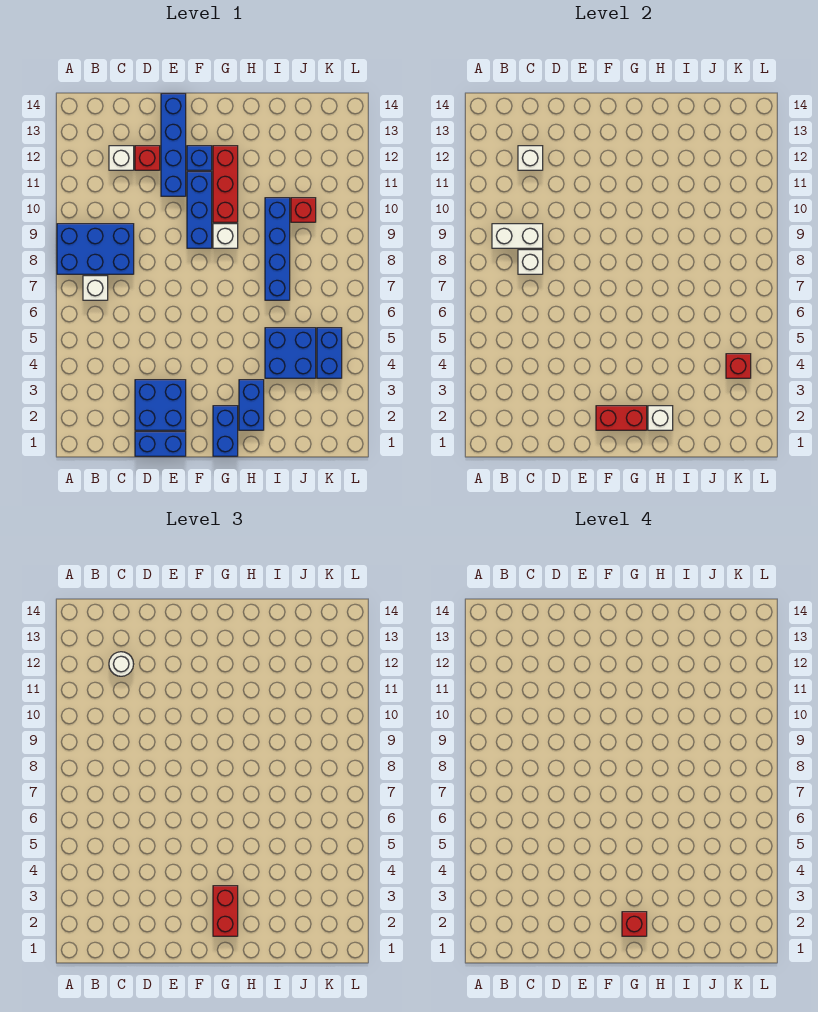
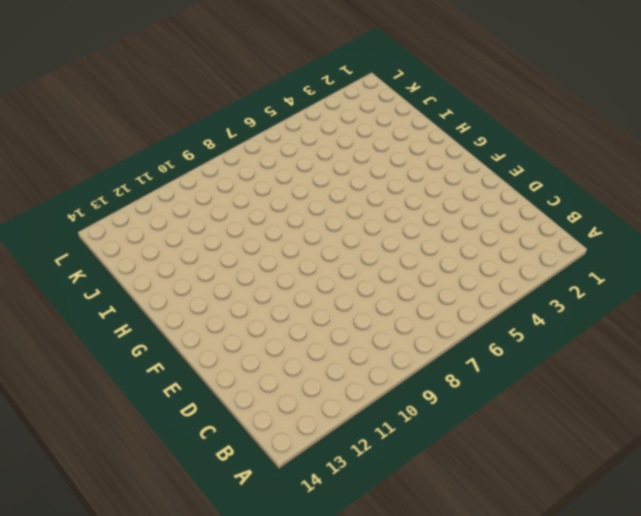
none -> blue brick A8:C9 level 1
none -> white brick B7 level 1
none -> white brick C12 level 1

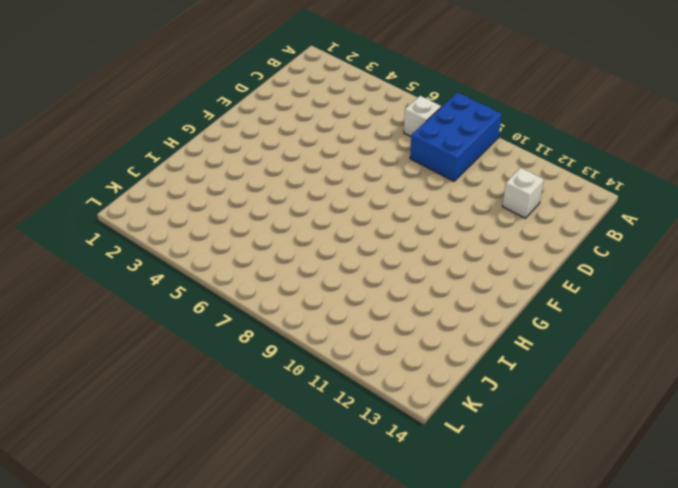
none -> blue brick D1:E1 level 1
none -> blue brick D2:E3 level 1
none -> red brick D12 level 1

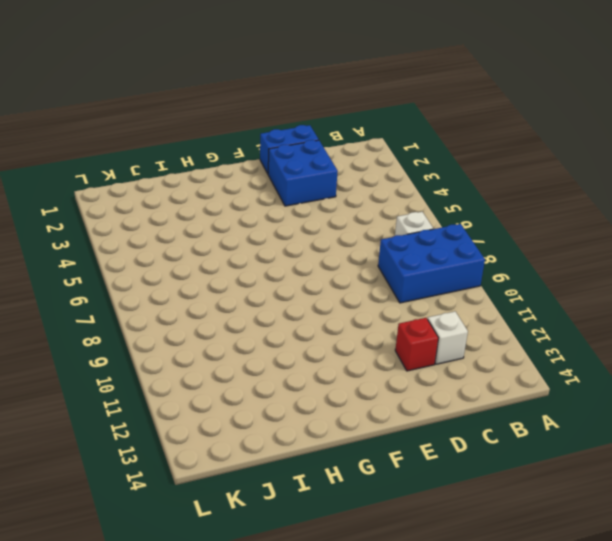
none -> blue brick E11:E14 level 1
none -> blue brick F9:F11 level 1
none -> blue brick F12 level 1

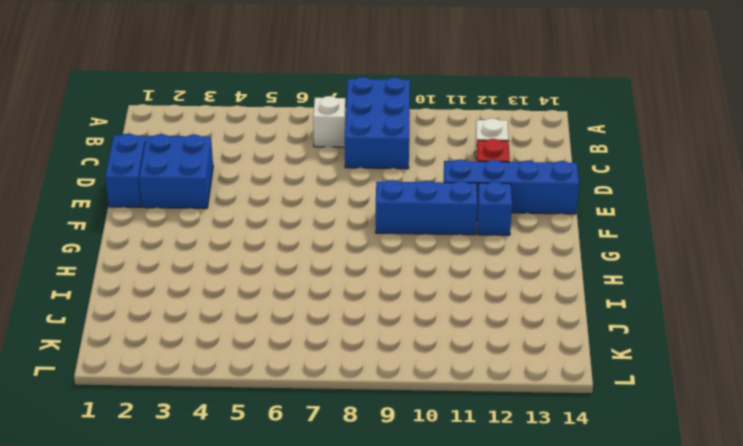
none -> blue brick G1:G2 level 1
none -> white brick G9 level 1
none -> red brick G10:G12 level 1

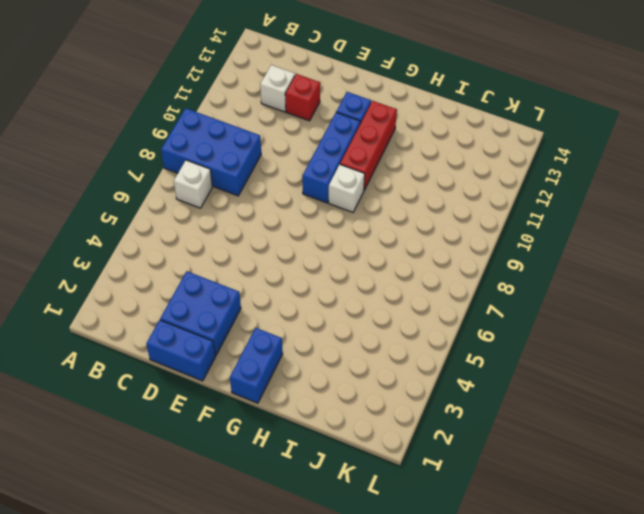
none -> blue brick E11:E14 level 1
none -> blue brick H2:H3 level 1
none -> blue brick I4:J5 level 1

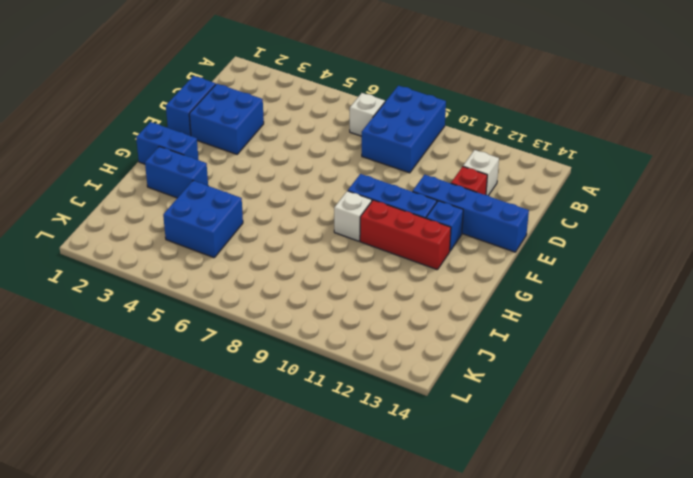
none -> blue brick I7:I10 level 1
none -> red brick J10 level 1
none -> blue brick K4:K5 level 1

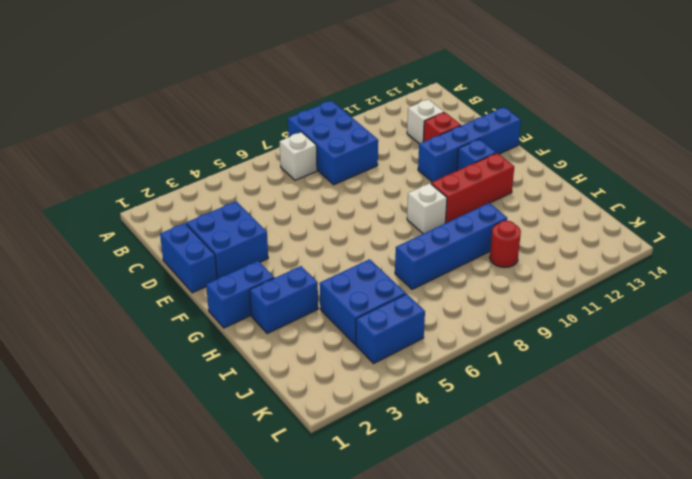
red round brick J10 level 1 -> red brick J10 level 1
none -> blue brick F9:F11 level 1
none -> white brick B9:C9 level 2
none -> white brick C8 level 2

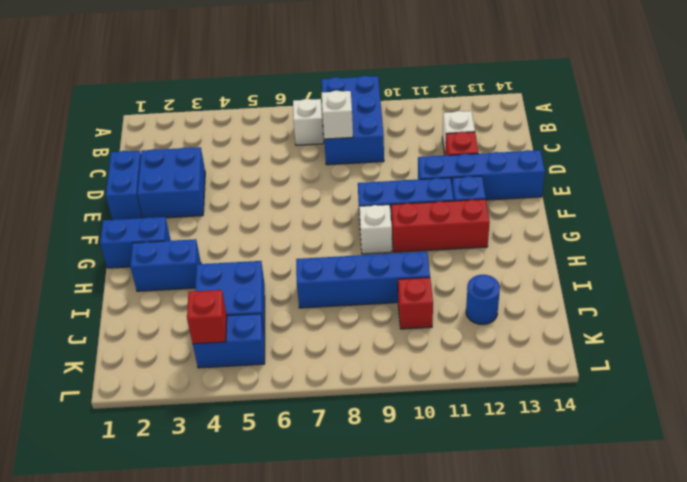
blue round brick J12 level 1 -> none
none -> white brick B9:C9 level 2
none -> white brick C12 level 2
none -> red brick F2:G2 level 2

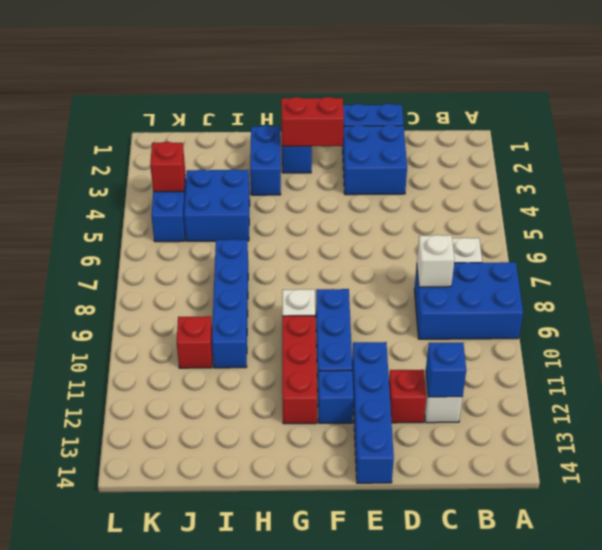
blue brick C12 level 2 -> white brick C12 level 2
none -> white brick B9:C9 level 2
none -> white brick H2 level 2
none -> white round brick C12 level 3

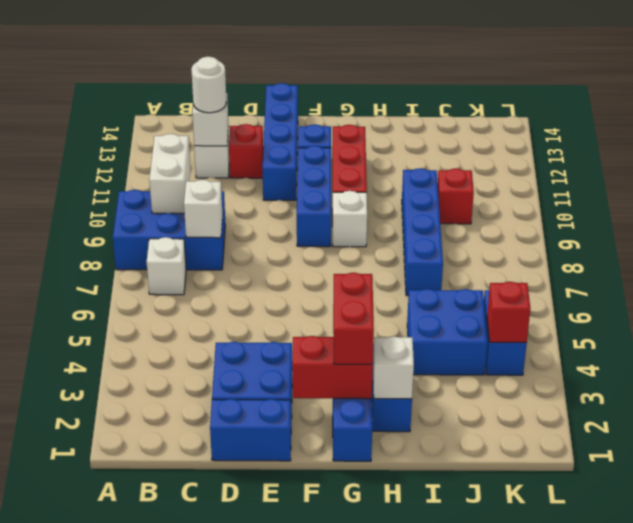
white brick B9:B10 level 2 -> white brick B9:C9 level 2
none -> red brick G2 level 4

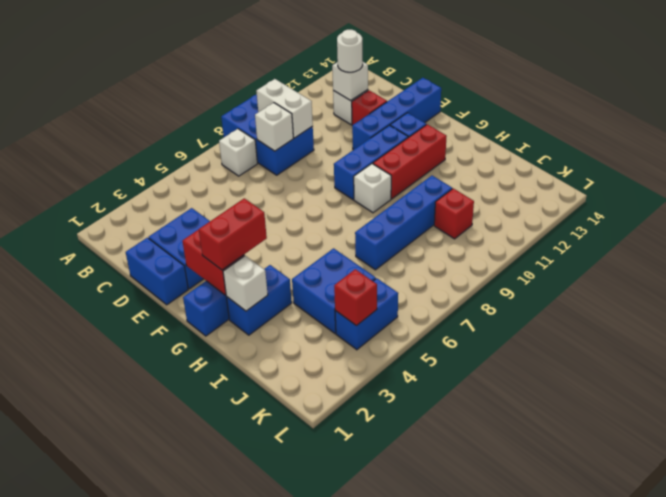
none -> red brick G2 level 4

